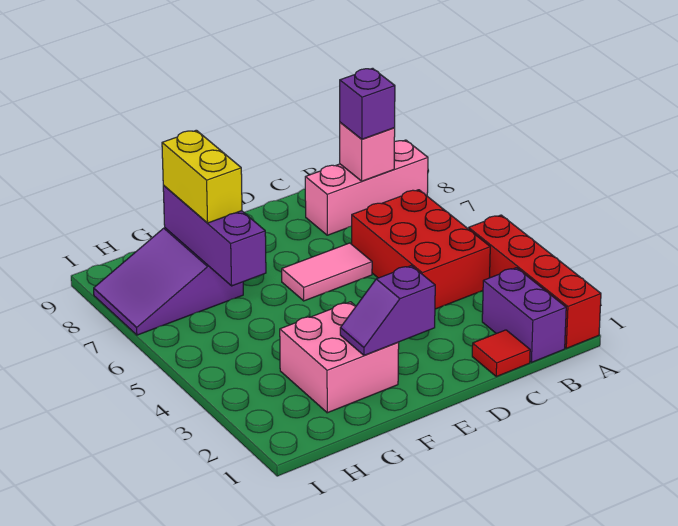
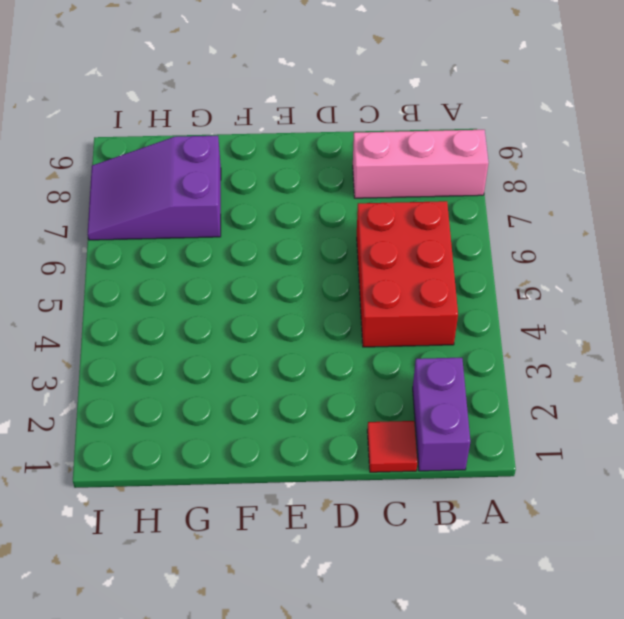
none -> red brick A1:A4 level 1
none -> pink tile D6:E6 level 1
none -> pink brick F2:G3 level 1

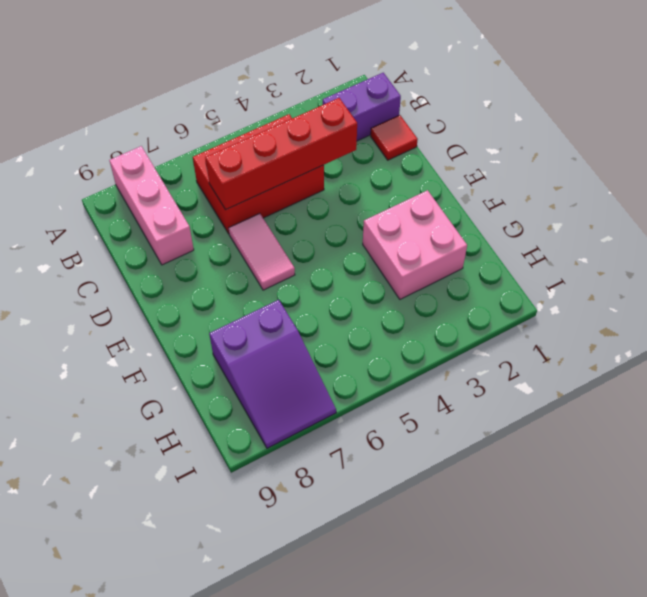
red brick C3:C6 level 2 -> red brick A1:A4 level 1
none -> pink brick B8 level 2
none -> purple slope E2:F2 level 2 top E
none -> purple brick G6:G8 level 2

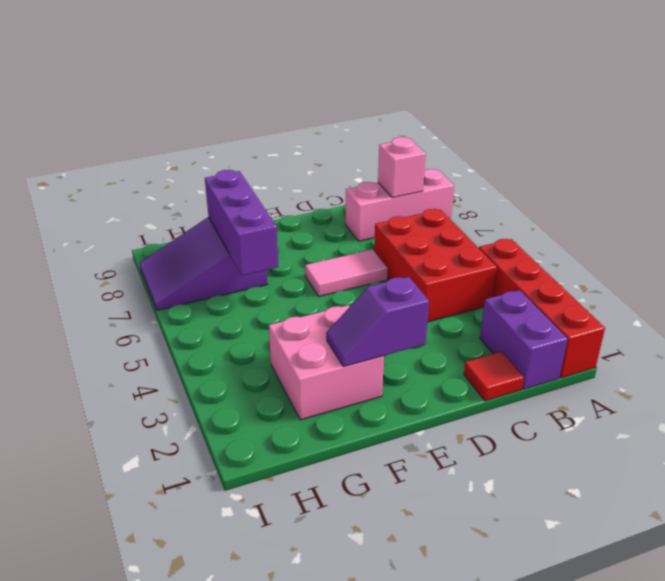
none -> purple brick B8 level 3
none -> yellow brick G7:G8 level 3

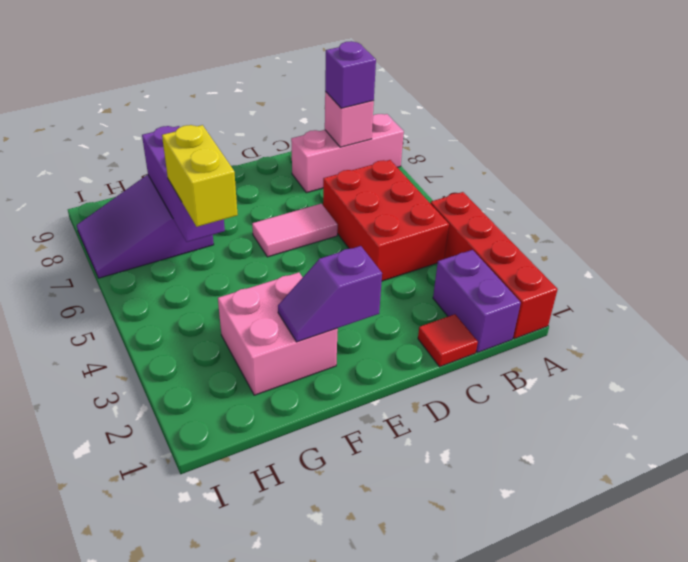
yellow brick G5:G6 level 3 -> yellow brick G7:G8 level 3

